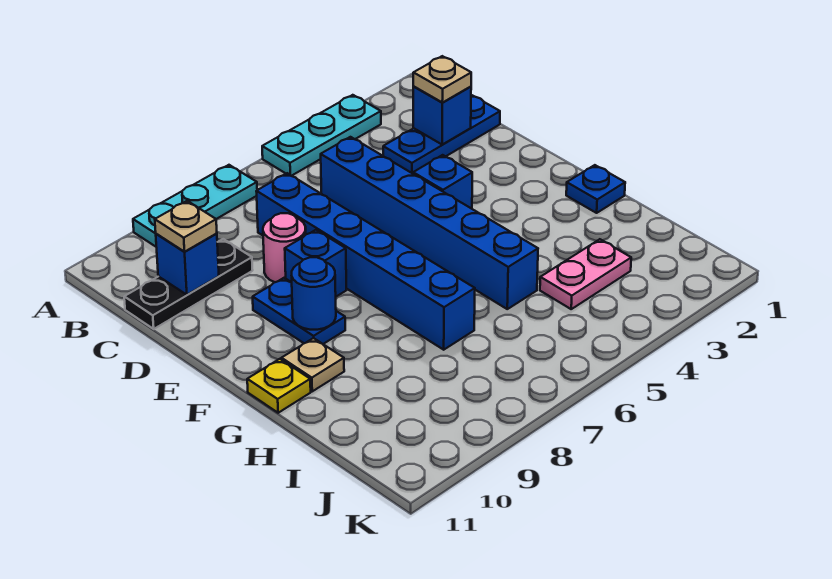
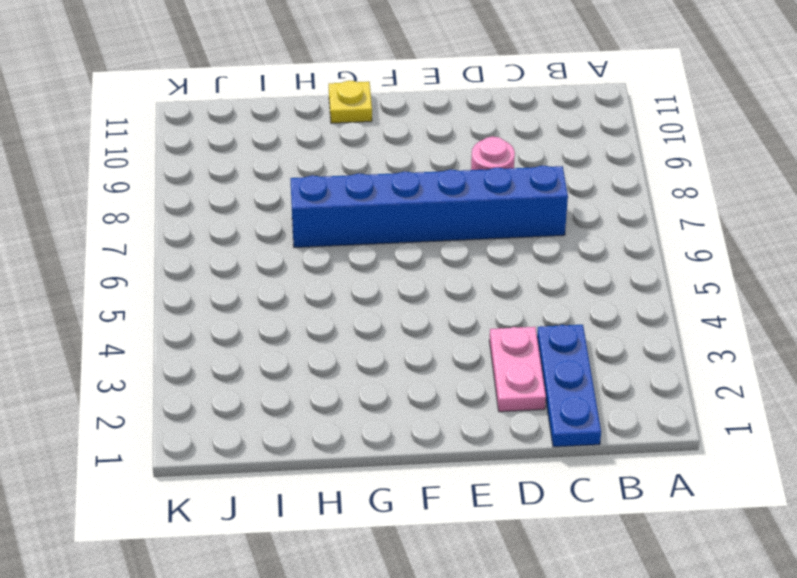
pink plate D2:D3 level 1 -> pink plate I3:I4 level 1
none -> cyan plate A3:A5 level 1
none -> cyan plate A7:A9 level 1
none -> blue brick C5:H5 level 1

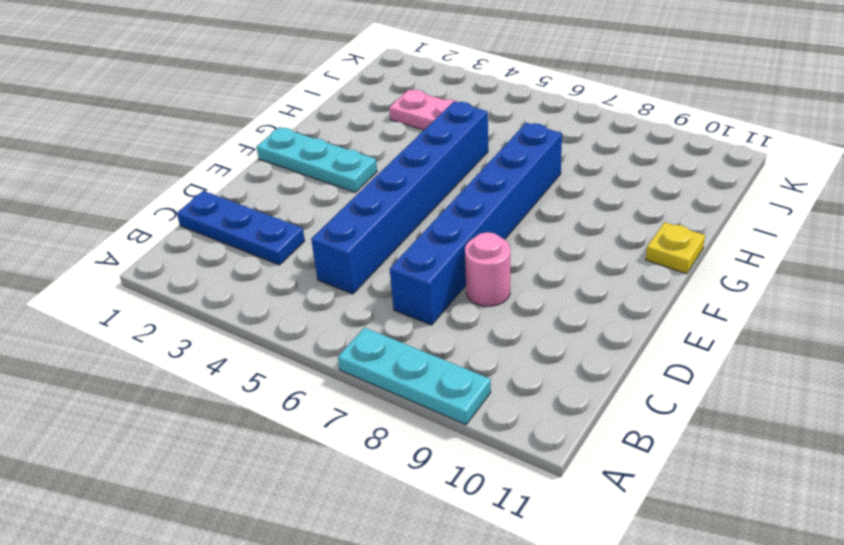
cyan plate F1:F3 level 1 -> cyan plate A3:A5 level 1
none -> black plate C9:C11 level 1
none -> blue brick E4 level 1
none -> blue brick E8 level 1

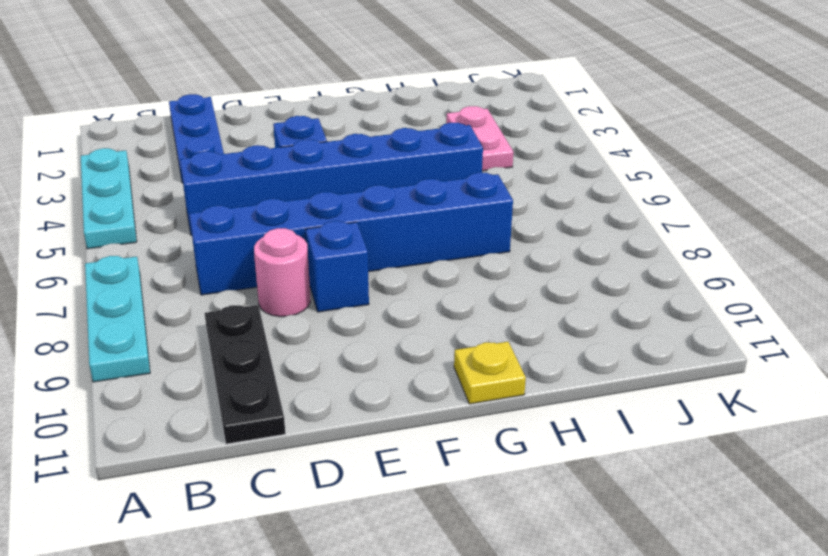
none -> blue plate E9:F9 level 1
none -> blue plate G1 level 1
none -> tan plate G10 level 1

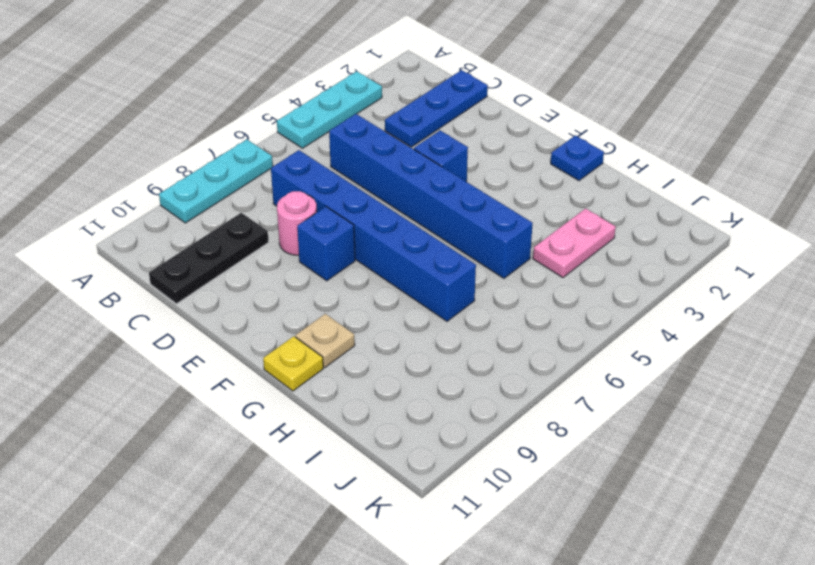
none -> blue plate E9:F9 level 1
none -> blue brick C2 level 2
none -> blue brick C10 level 2

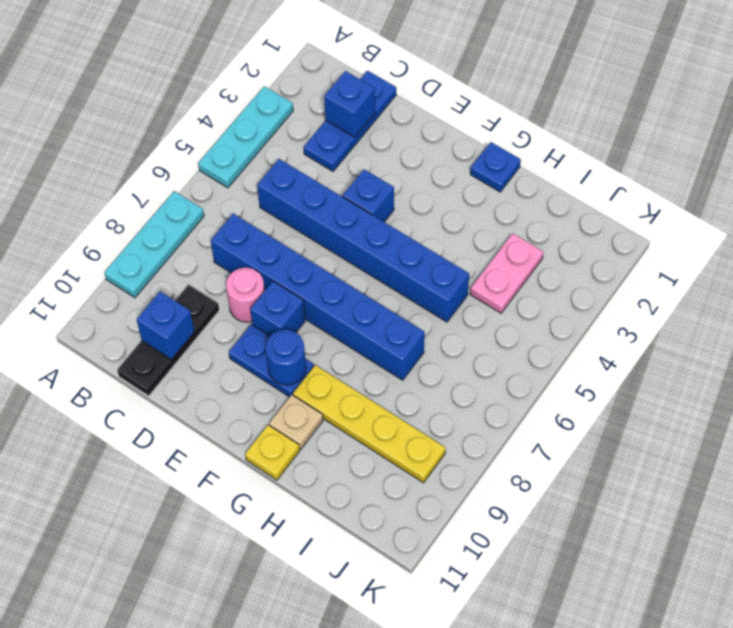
yellow plate G9:J9 level 1 -> none
none -> tan plate C2 level 3
none -> tan plate C10 level 3

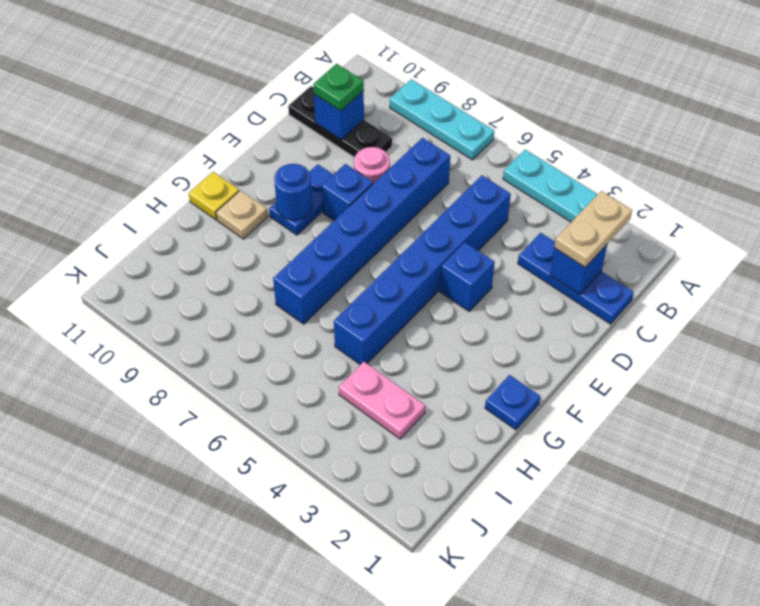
tan plate B2:C2 level 3 -> tan plate C2 level 3
green plate C10 level 3 -> tan plate C10 level 3

